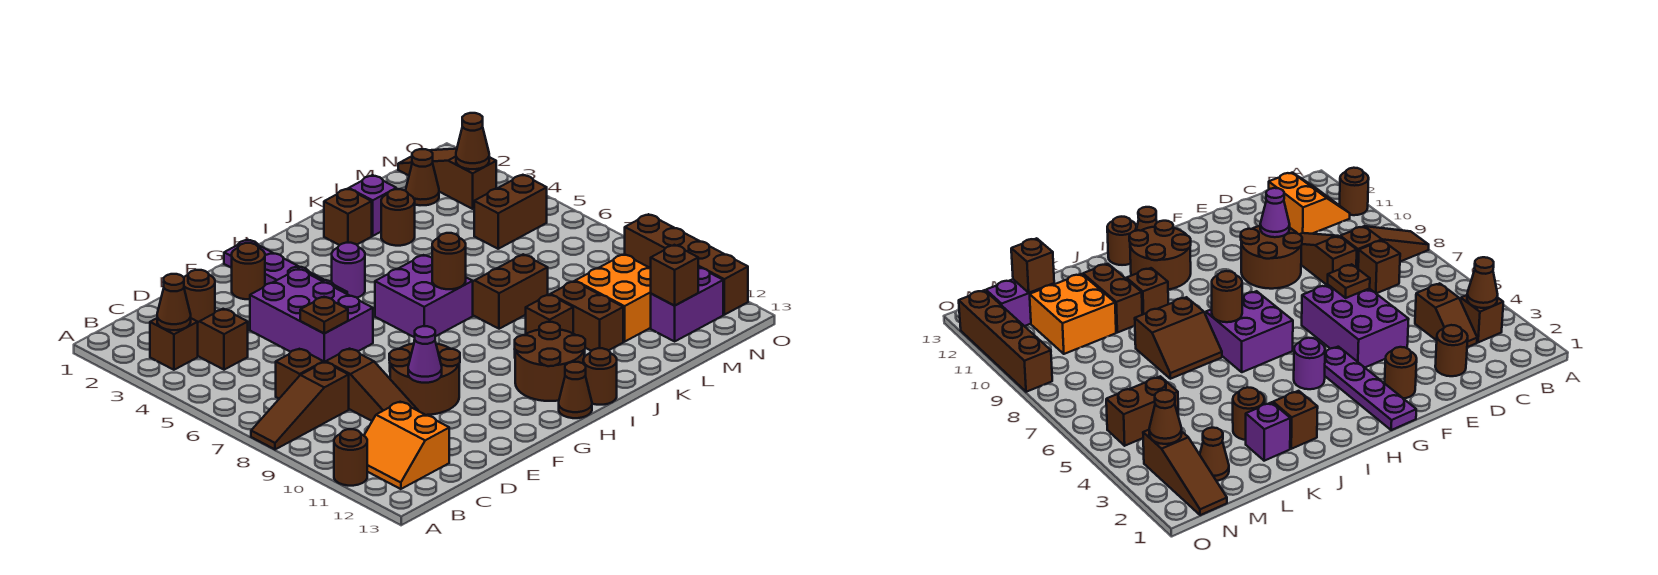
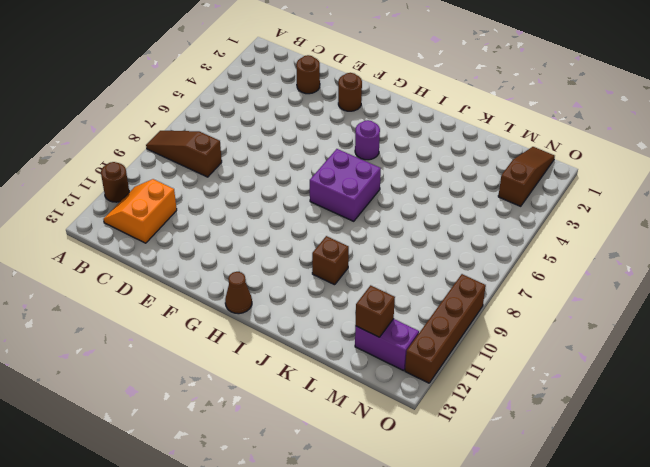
none -> brown brick B3 level 1
none -> brown slope C3:C4 level 1 top 4
none -> brown brick C7 level 1
none -> brown slope D8:D10 level 1 top 8

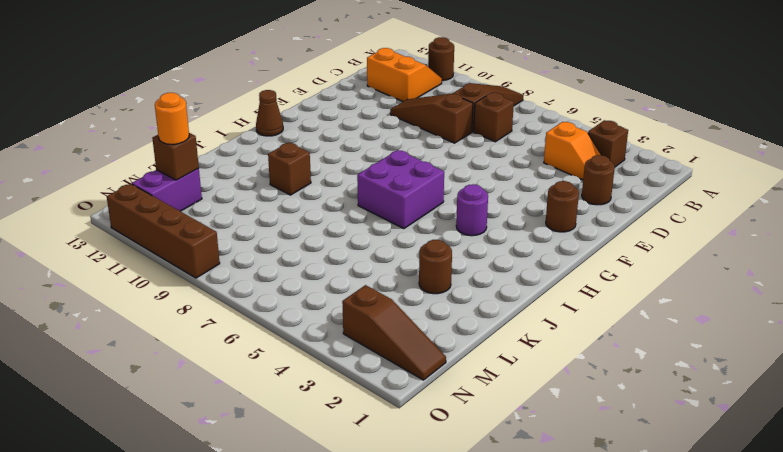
orange slope C3:C4 level 1 top 4 -> brown slope C3:C4 level 1 top 4
orange round brick M12 level 3 -> none
none -> purple brick E4:F6 level 1
none -> brown round brick E9:F10 level 1
none -> purple plate G1:G4 level 1
none -> brown round brick H11:I12 level 1

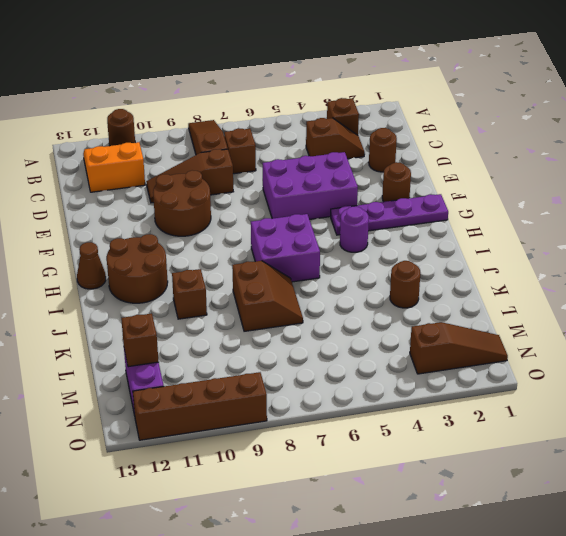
none -> brown round brick I13 level 1
none -> brown brick J2 level 1
none -> purple brick K2 level 1
none -> brown brick K10:K11 level 1

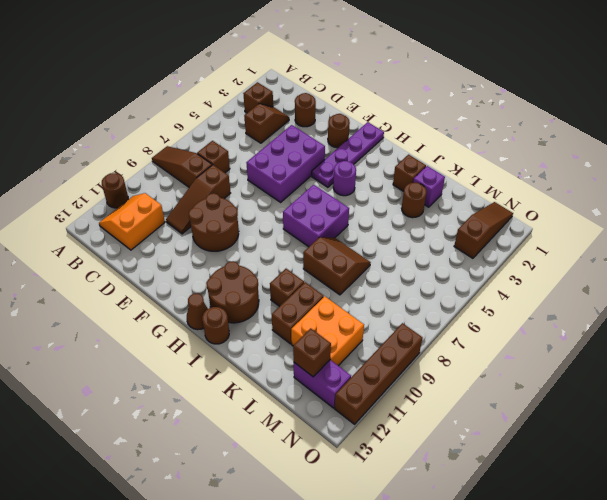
none -> brown cone M2 level 1
none -> brown brick M5:N5 level 1
none -> brown cone B3 level 2
none -> brown plate E6 level 2

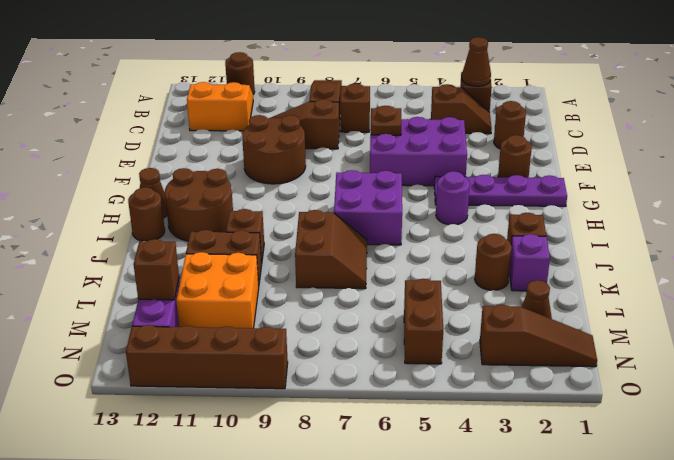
none -> purple cone E10 level 2
none -> brown round brick I7 level 2
none -> brown cone N3 level 2

